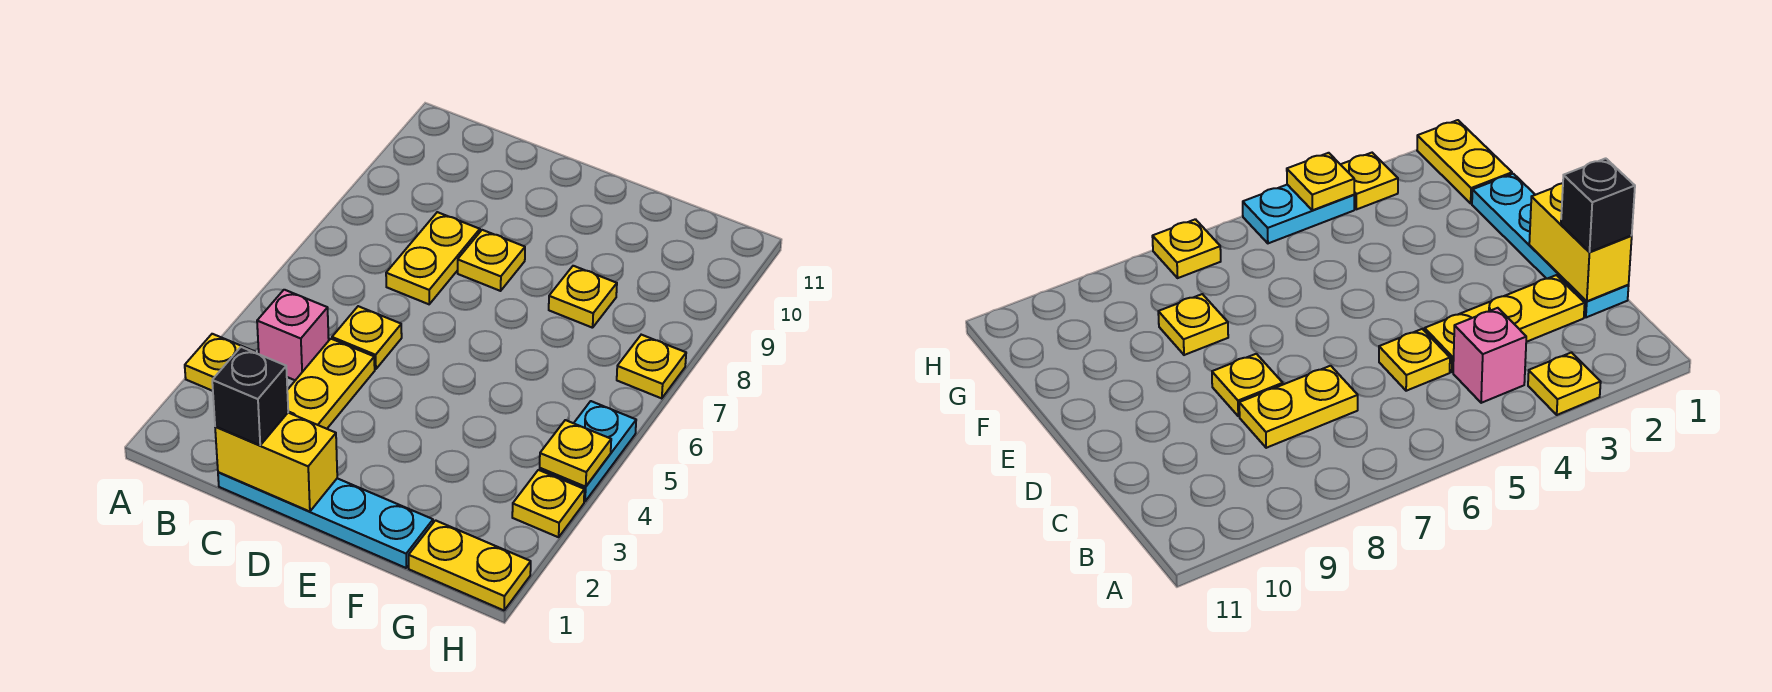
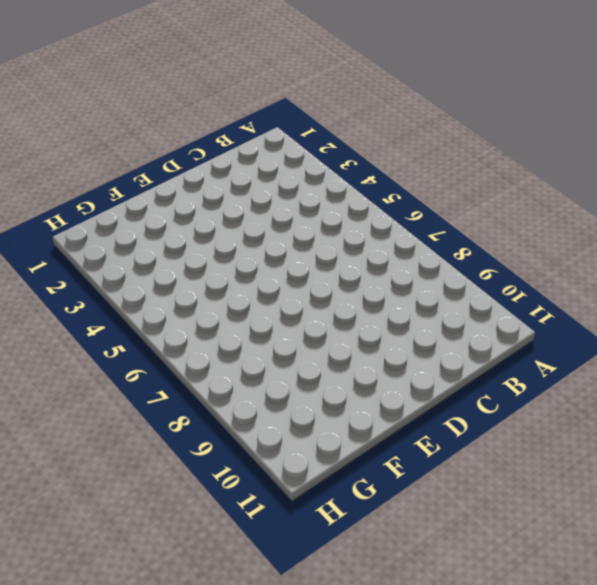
none -> yellow plate A3 level 1
none -> pink brick B4 level 1
none -> cyan plate C1:F1 level 1

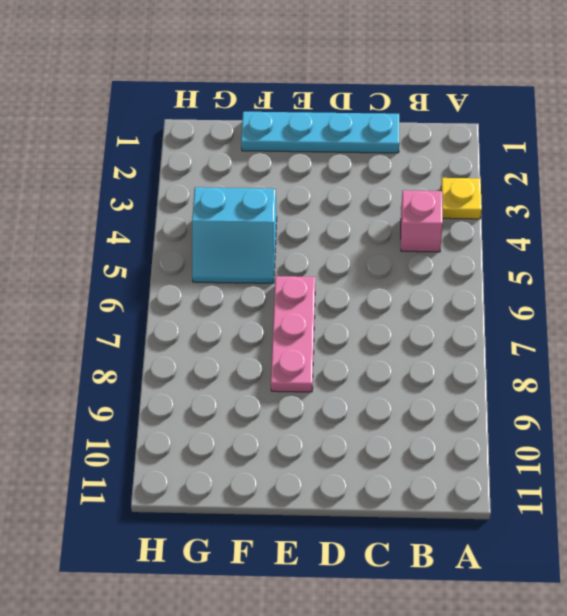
pink plate E6:E8 level 1 -> none
cyan slope F4:G5 level 1 top 4 -> none
none -> yellow plate C2:C4 level 1
none -> yellow plate C5 level 1
none -> yellow plate C7:C8 level 1

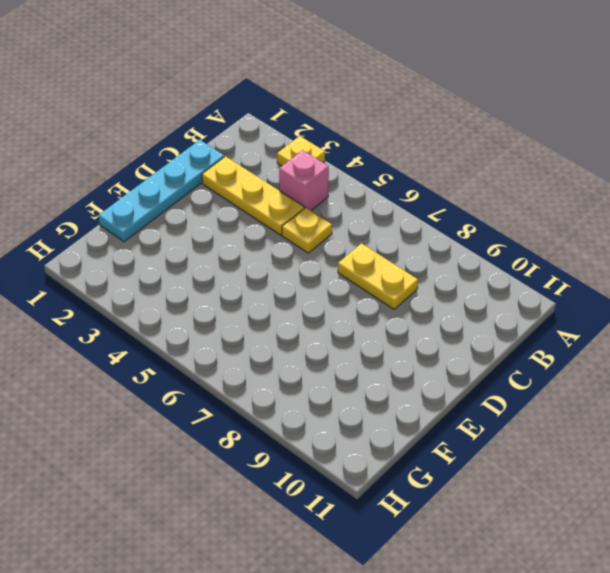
none -> yellow plate D8 level 1
none -> yellow plate F8 level 1
none -> yellow plate G1:H1 level 1

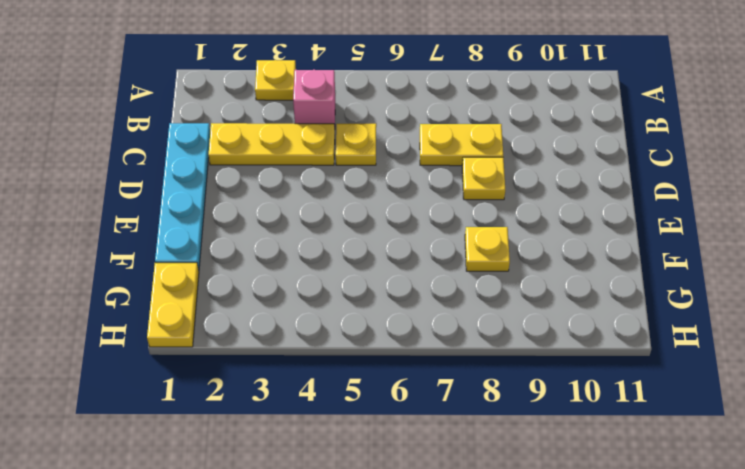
none -> yellow plate H3 level 1
none -> cyan plate H4:H5 level 1
none -> yellow plate H7 level 1

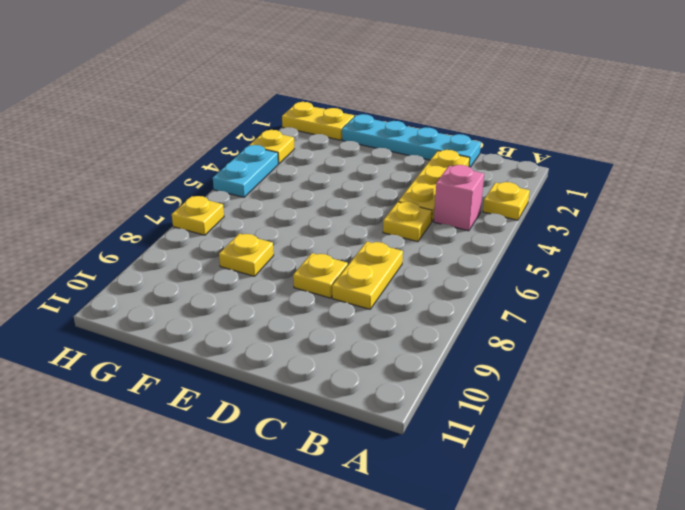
none -> yellow brick C1:D1 level 2
none -> yellow plate H4 level 2
none -> black brick C1 level 3

